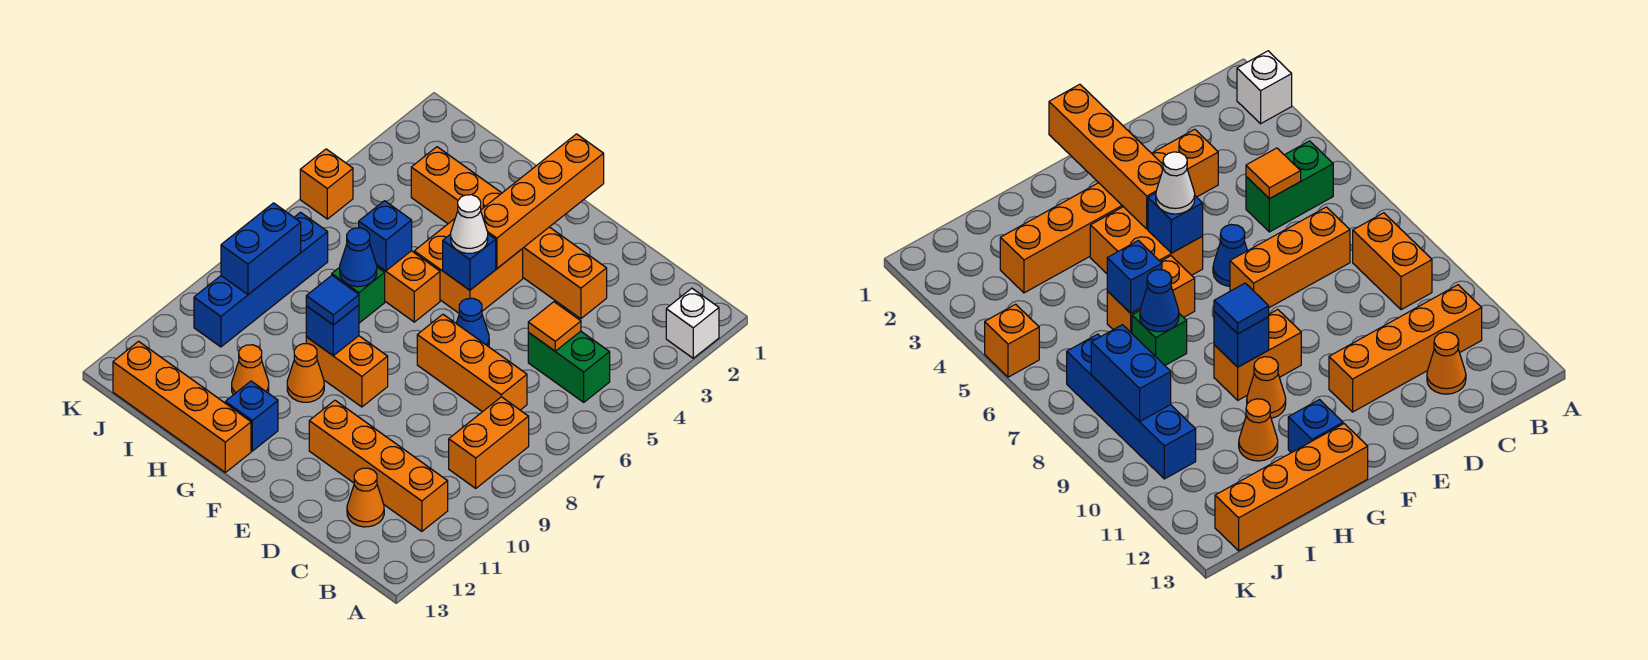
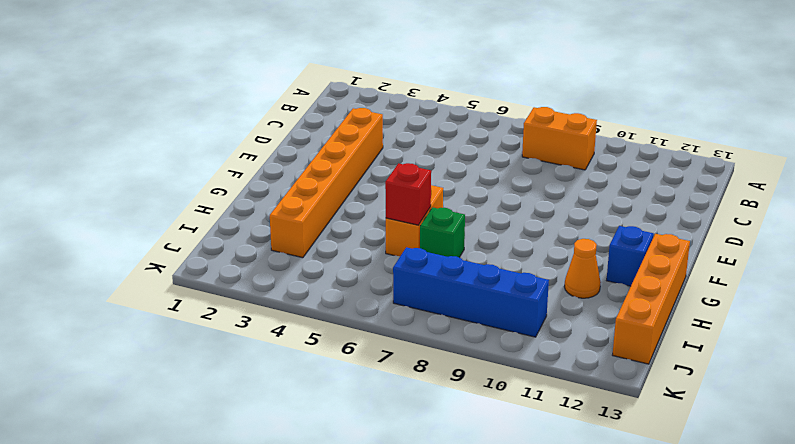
red brick H6 level 2 -> blue brick H6 level 2
none -> white brick A2 level 1
none -> green brick B5:C5 level 1
none -> orange brick B11:E11 level 1

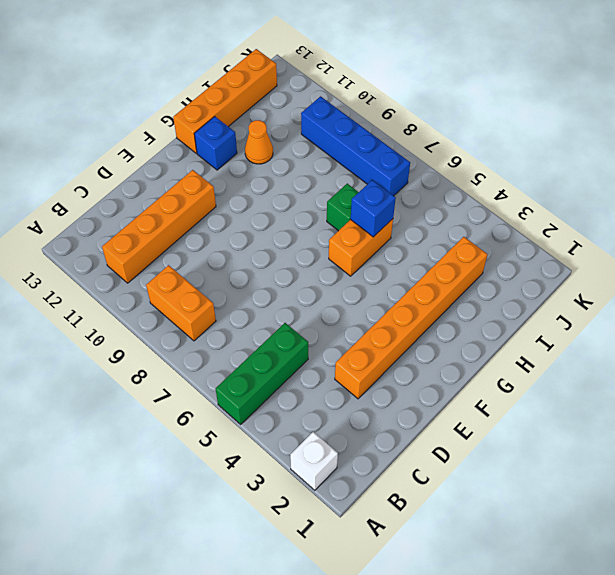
green brick A5:C5 level 1 -> green brick B5:C5 level 1
none -> orange brick C7:E7 level 1
none -> orange cone C12 level 1
none -> blue cone E6 level 1

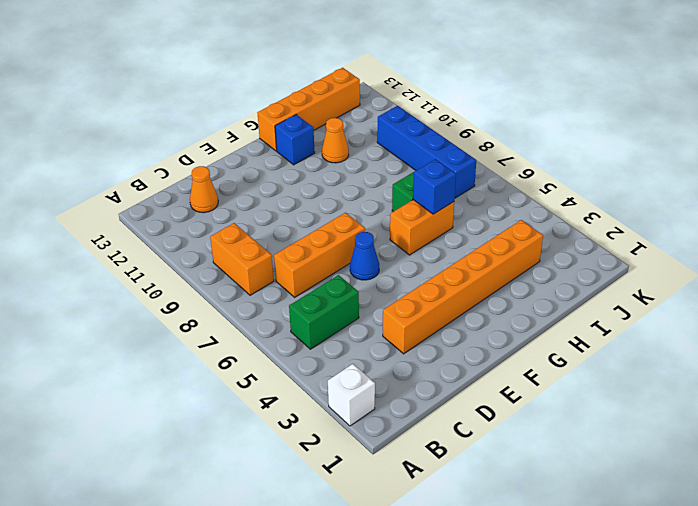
none -> orange brick B11:E11 level 1
none -> orange brick F4:G5 level 1
none -> orange brick F9:G9 level 1

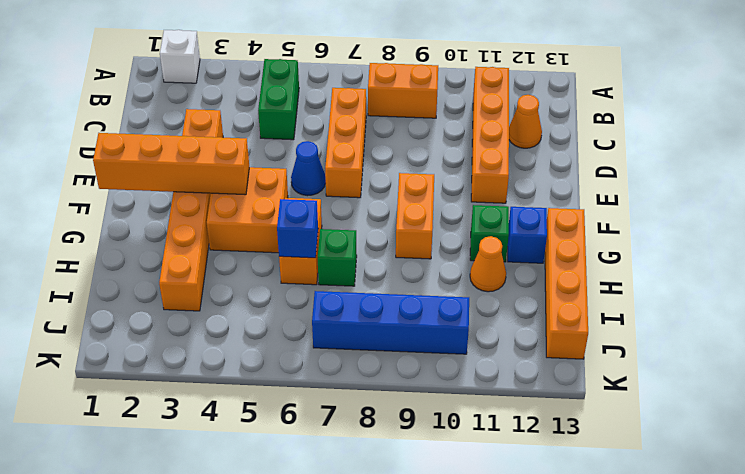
green brick G11 level 1 -> none
none -> orange cone G10 level 1
none -> orange brick K5 level 1
none -> orange tile C5 level 2

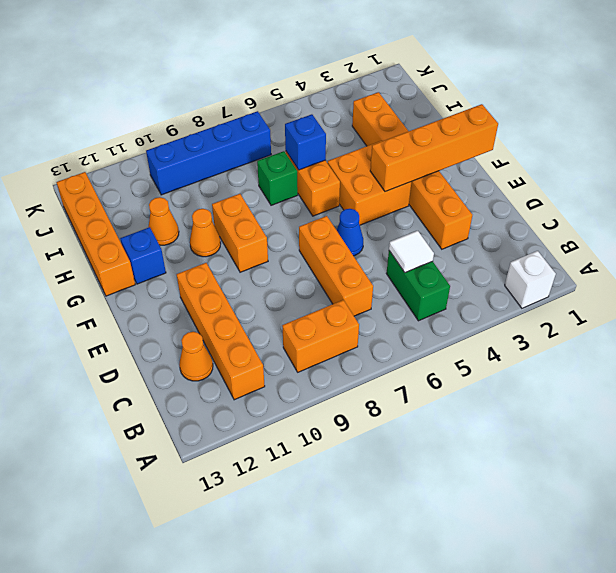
white tile C5 level 2 -> orange tile C5 level 2
none -> orange brick K5 level 1
none -> blue brick F5 level 2
none -> blue brick G9 level 2

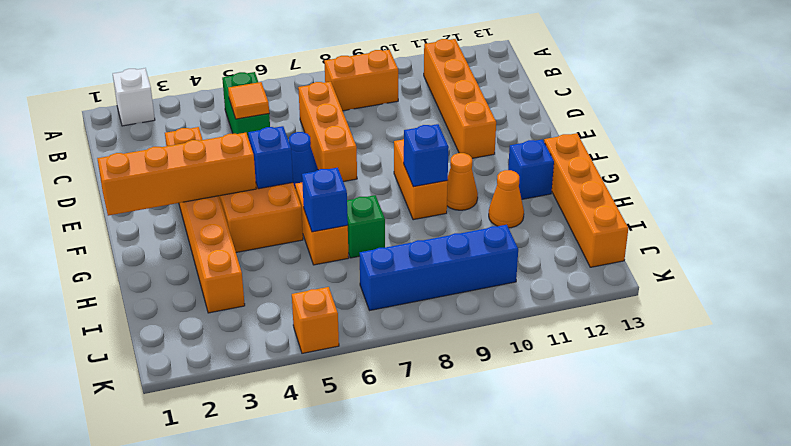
none -> orange cone C12 level 1
none -> blue cone H7 level 2
none -> blue brick J8:J9 level 2

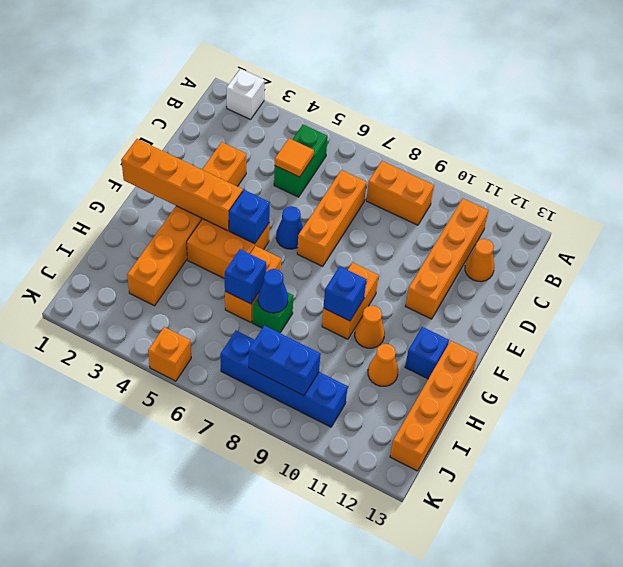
none -> white cone F5 level 3
none -> blue tile G9 level 3

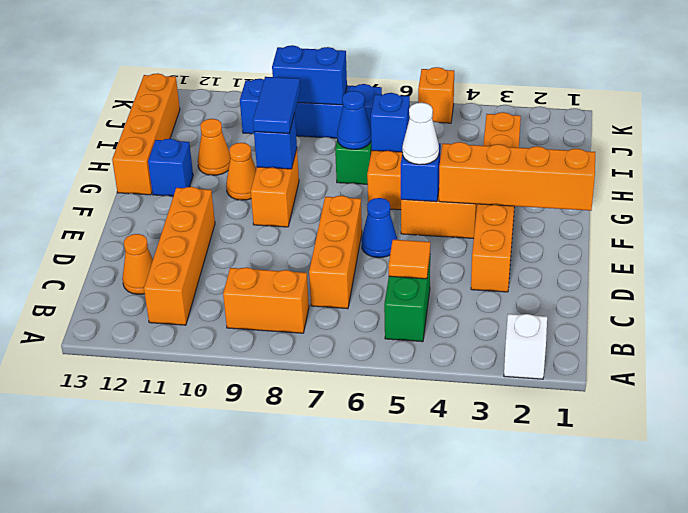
blue tile G9:H9 level 3 -> blue tile G9 level 3

